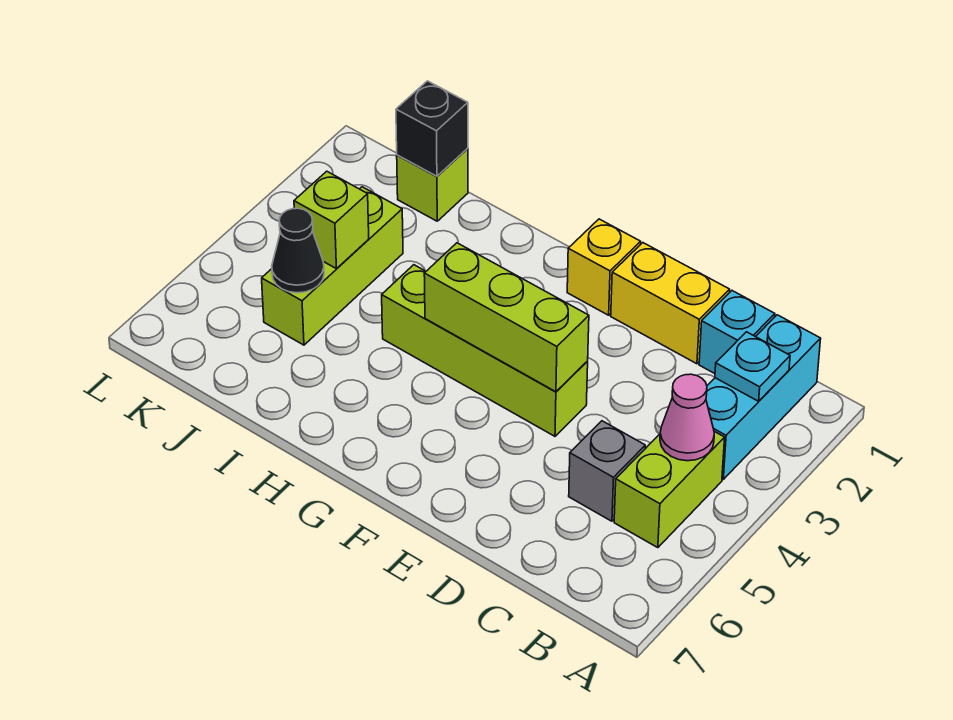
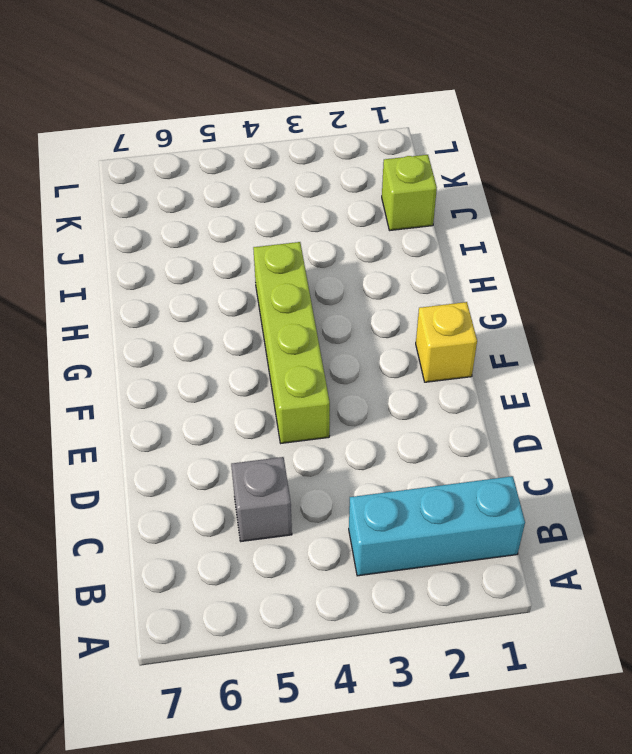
none -> lime brick B4:B5 level 1
none -> cyan brick C1 level 1
none -> yellow brick D1:E1 level 1

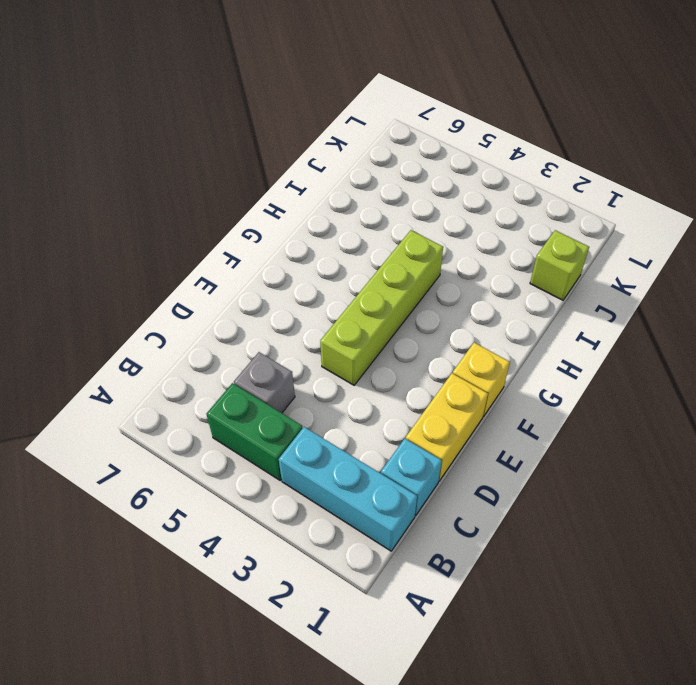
green brick B4:B5 level 1 -> lime brick B4:B5 level 1
none -> lime brick J3:J5 level 1
none -> cyan plate B2 level 2
none -> pink cone B4 level 2

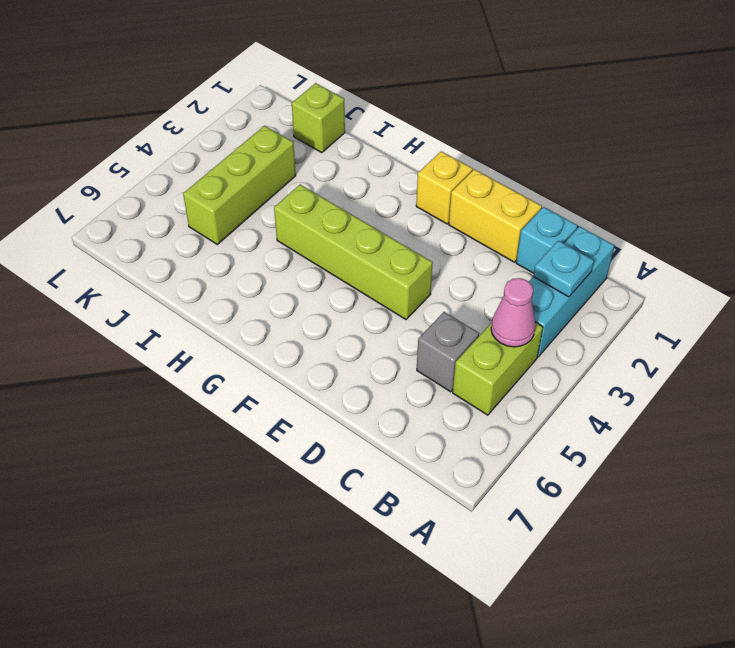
none -> lime brick E4:G4 level 2
none -> black brick J1 level 2
none -> lime brick J4 level 2

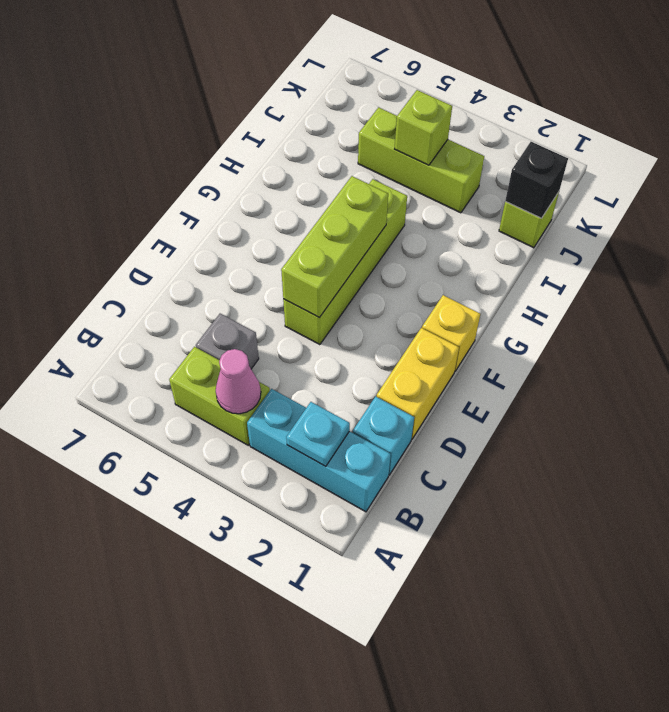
none -> black cone J5 level 2

